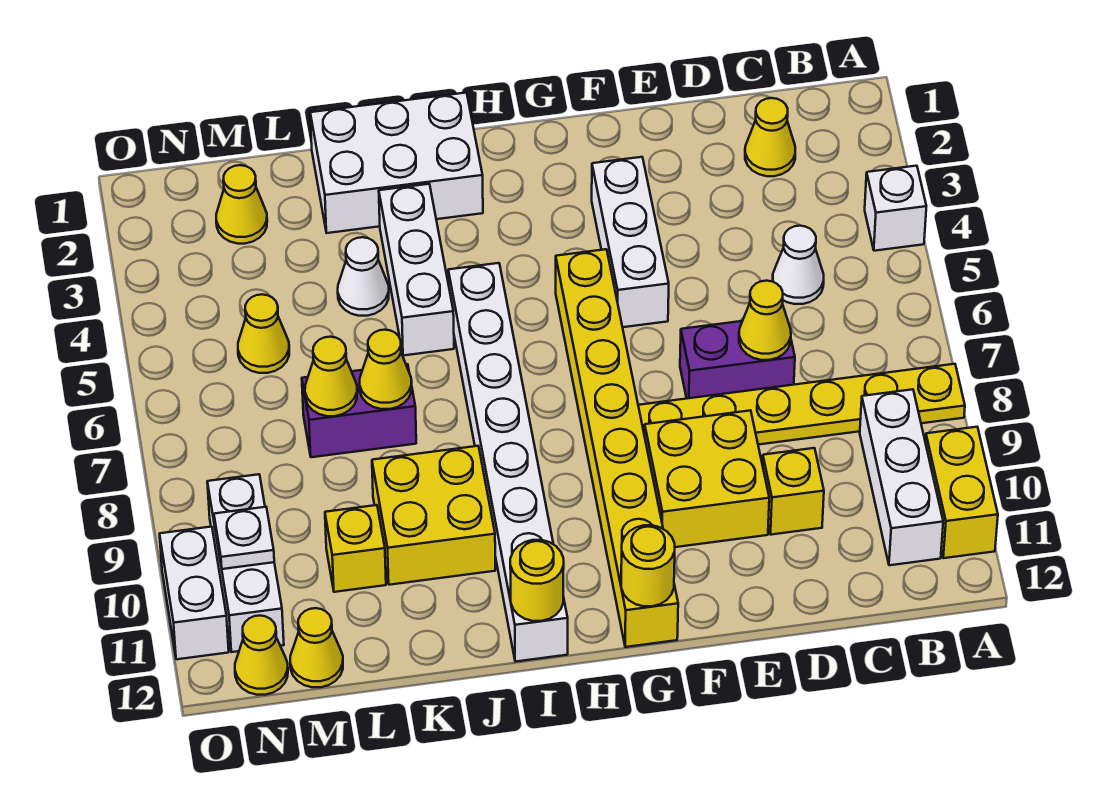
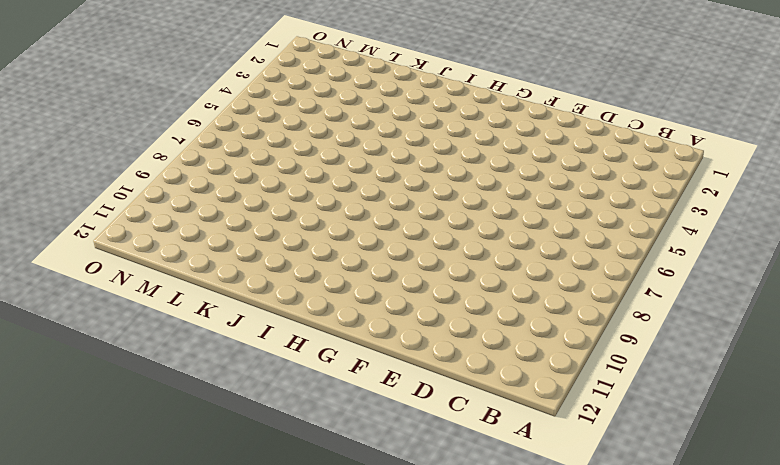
none -> white brick A4 level 1
none -> yellow plate A8:F8 level 1
none -> yellow brick A10:A11 level 1
none -> white brick B9:B11 level 1

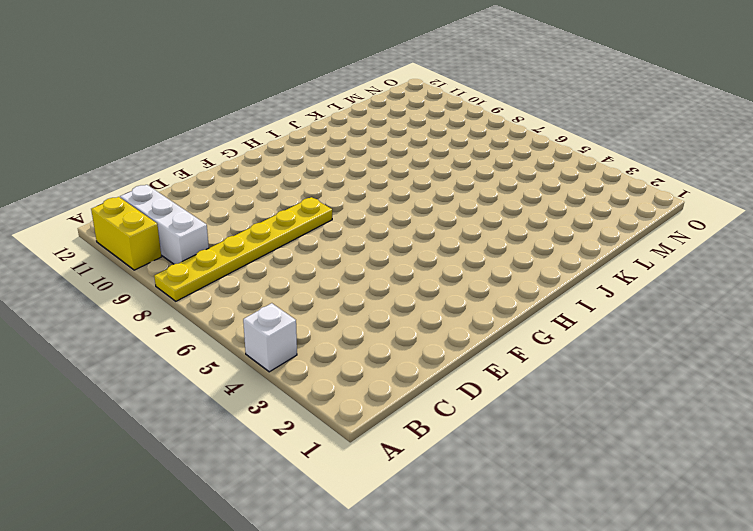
none -> yellow cone C2 level 1
none -> white cone C5 level 1
none -> purple brick D7:E7 level 1
none -> yellow brick D10 level 1

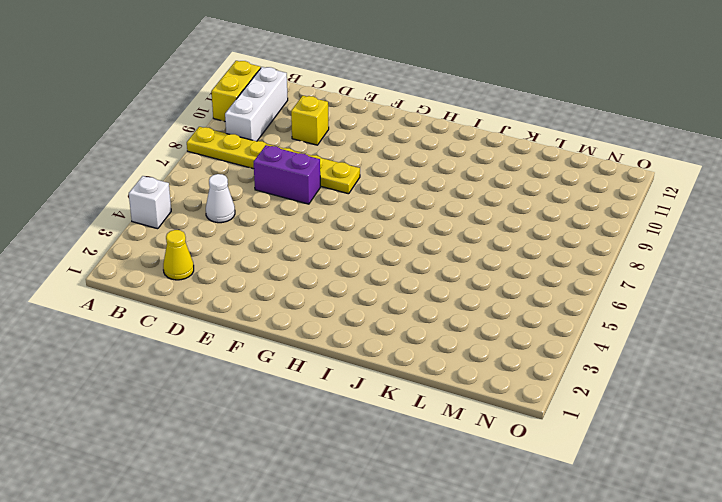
none -> yellow brick E9:F10 level 1
none -> white brick F3:F5 level 1
none -> yellow brick G5:G12 level 1
none -> white brick I1:K2 level 1

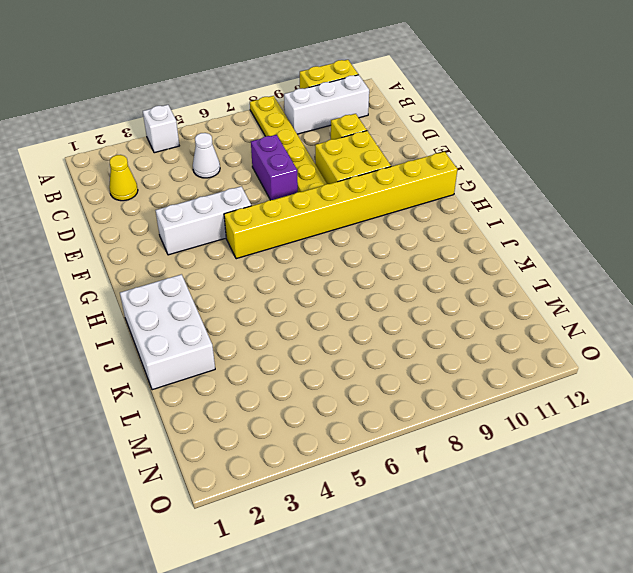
none -> white brick I5:I12 level 1
none -> white brick J3:J5 level 1
none -> yellow brick J9:K10 level 1
none -> white cone K4 level 1

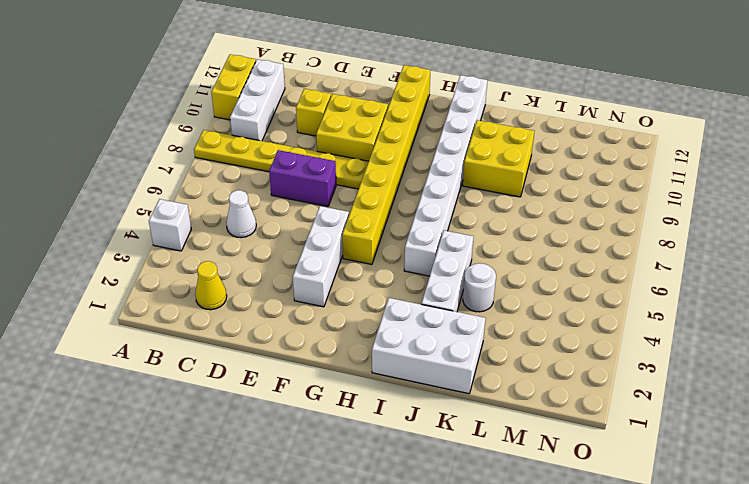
white round brick K4 level 1 -> white cone K4 level 1
none -> purple brick K7:L7 level 1
none -> yellow brick L10 level 1
none -> yellow cone M2 level 1
none -> yellow cone M5 level 1

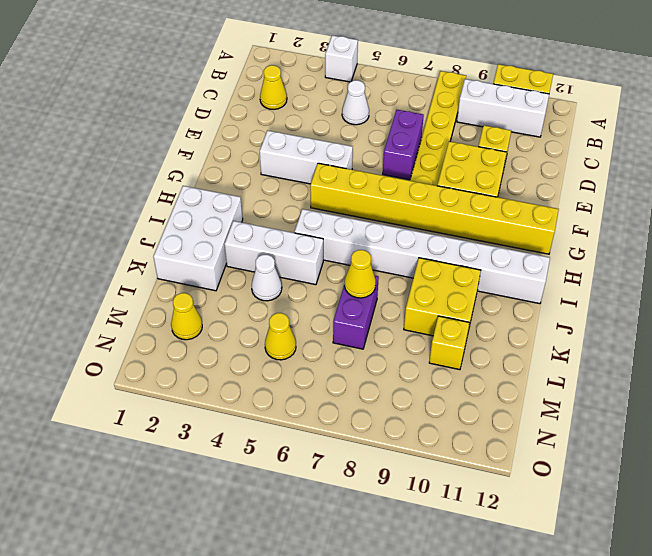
none -> yellow cone M12 level 1
none -> white brick N9:N11 level 1
none -> yellow cone N12 level 1
none -> white brick O10:O11 level 1

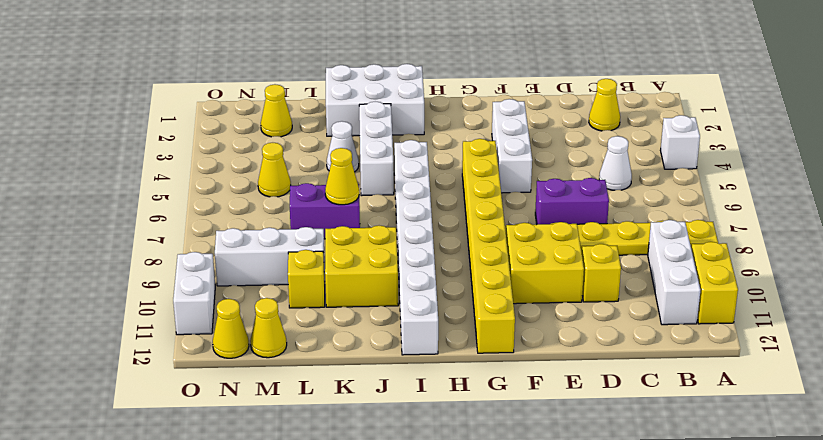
white brick L9:N9 level 1 -> white brick N9:N11 level 1
none -> yellow cone D7 level 2
none -> yellow round brick G12 level 2
none -> yellow round brick I12 level 2
none -> yellow cone L7 level 2

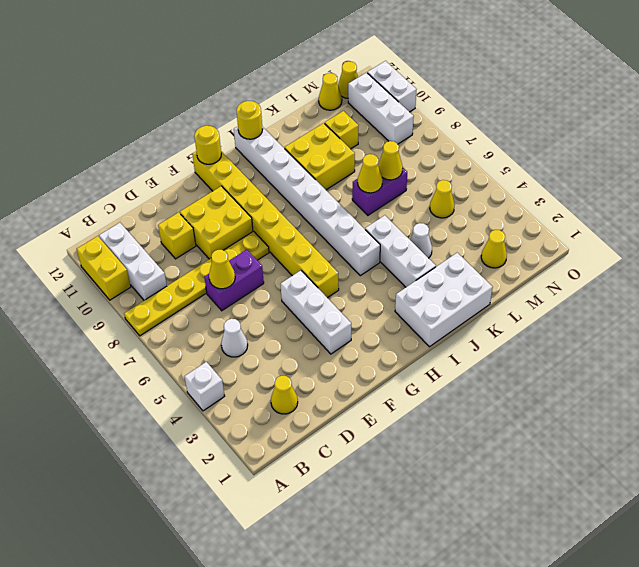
none -> white plate N10 level 2

